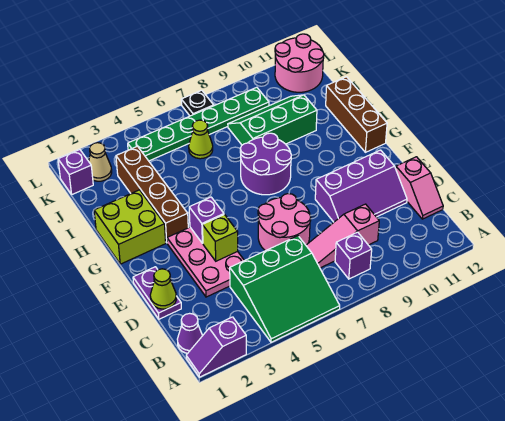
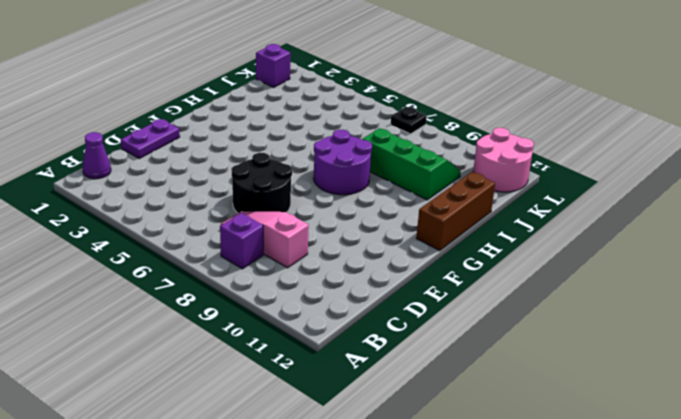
black round brick D6:E7 level 1 -> pink round brick D6:E7 level 1
none -> purple slope A1:A2 level 1 top 2
none -> green slope A4:C6 level 1 top C
none -> pink slope C12:D12 level 1 top D

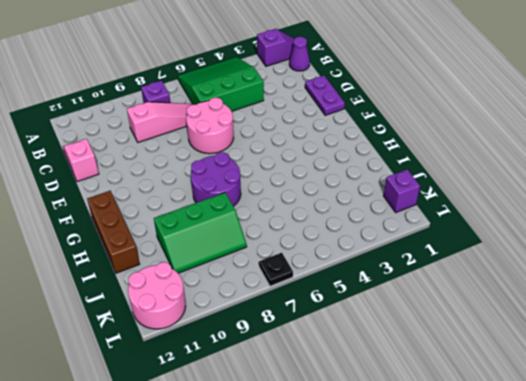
none -> pink plate D3:F4 level 1
none -> purple slope D9:E11 level 1 top E
none -> lime brick G1:H2 level 1

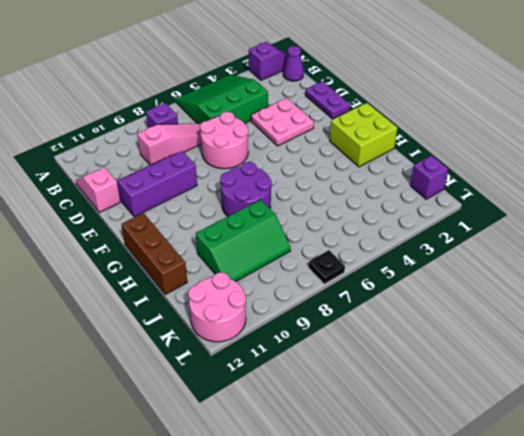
pink plate D3:E4 level 1 -> pink plate D3:F4 level 1
none -> brown brick G3:J3 level 1
none -> lime cone J6 level 1
none -> tan cone K2 level 1

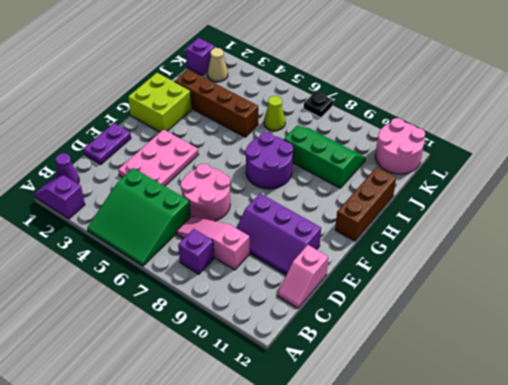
brown brick I2:I5 level 1 -> brown brick G3:J3 level 1
none -> green plate K4:K9 level 1
none -> lime cone D1 level 2
none -> lime brick E4 level 2

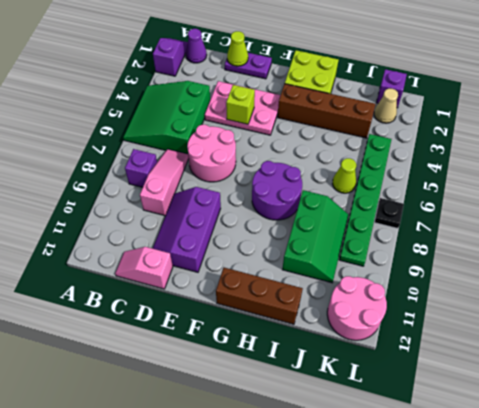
none -> purple brick F4 level 2

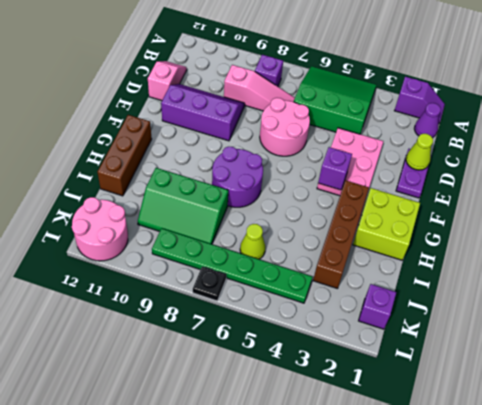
none -> tan cone K2 level 1
none -> lime brick E4 level 2

